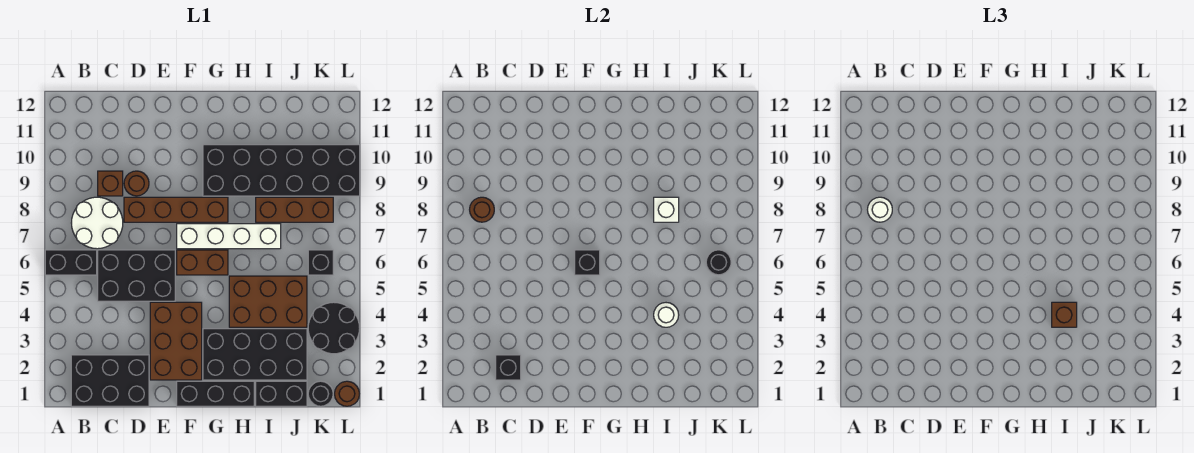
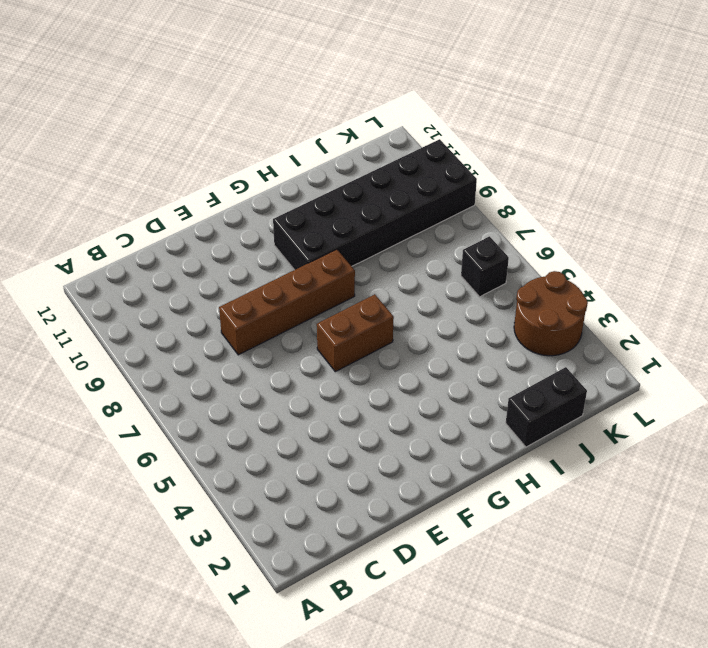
brown round brick K3:L4 level 1 -> black round brick K3:L4 level 1
none -> black brick A6:B6 level 1
none -> black brick B1:D2 level 1
none -> white round brick B7:C8 level 1

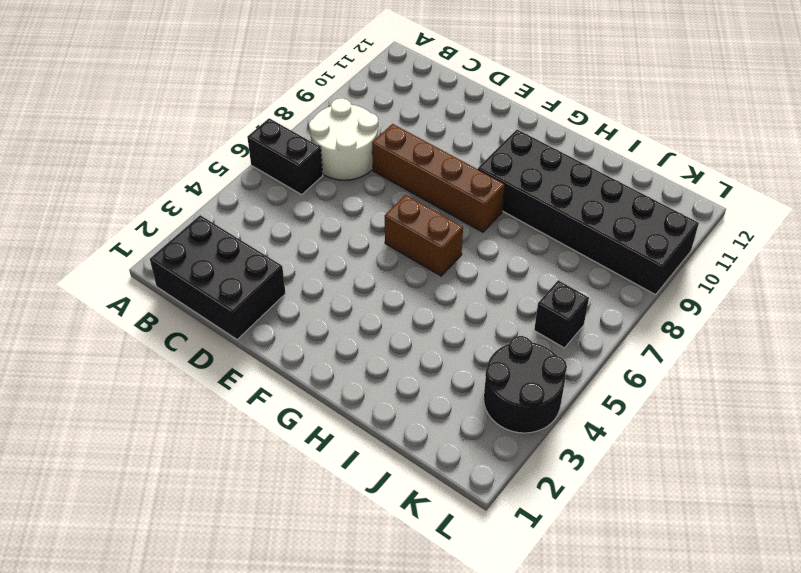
none -> black brick C5:E6 level 1
none -> brown brick C9 level 1
none -> brown round brick D9 level 1

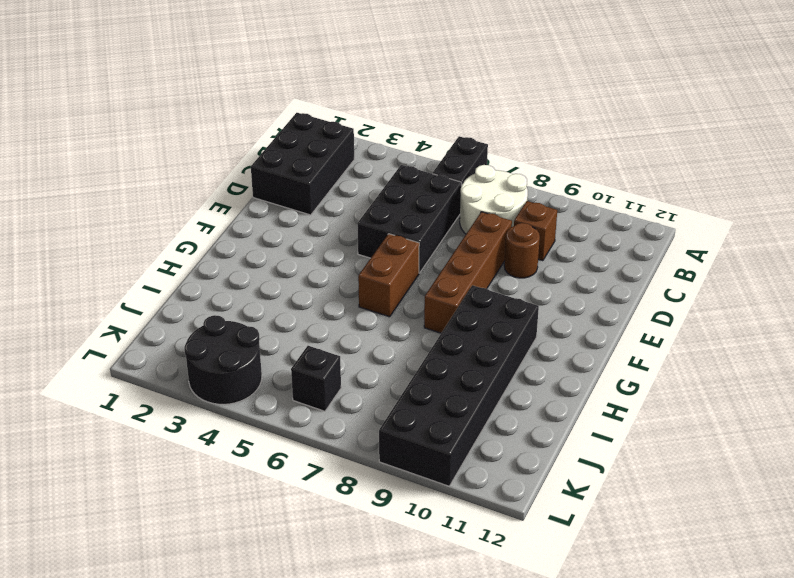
none -> brown brick E2:F4 level 1
none -> black brick F1:H1 level 1
none -> white brick F7:I7 level 1

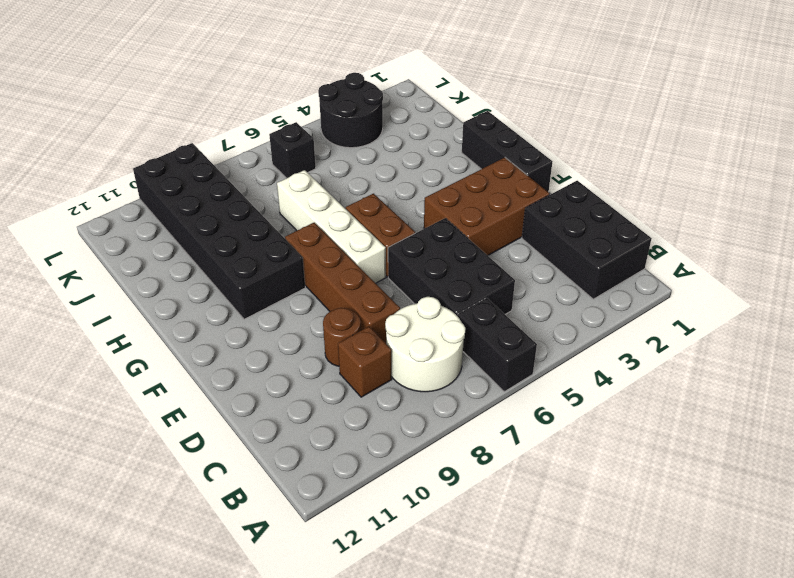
none -> black brick G2:J3 level 1
none -> brown brick H4:J5 level 1
none -> black brick I1:J1 level 1

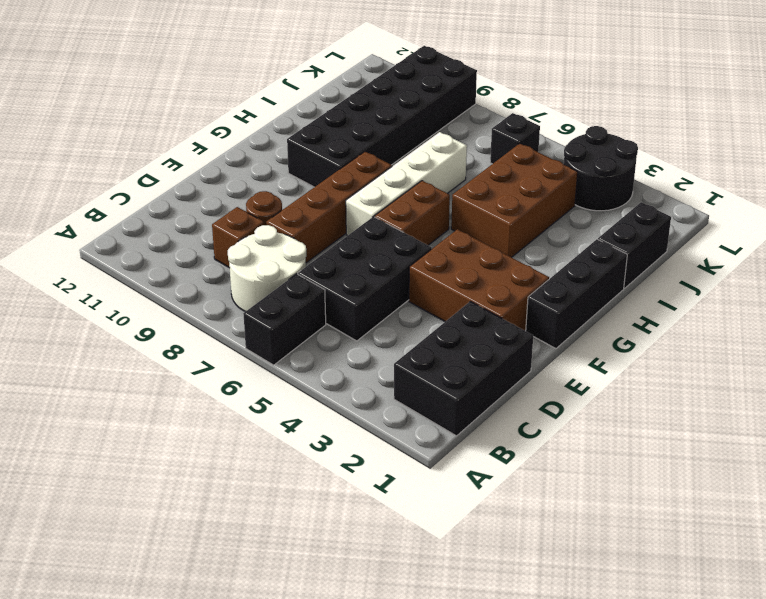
none -> black brick G2:J3 level 1
none -> brown brick I8:K8 level 1
none -> black round brick K1 level 1

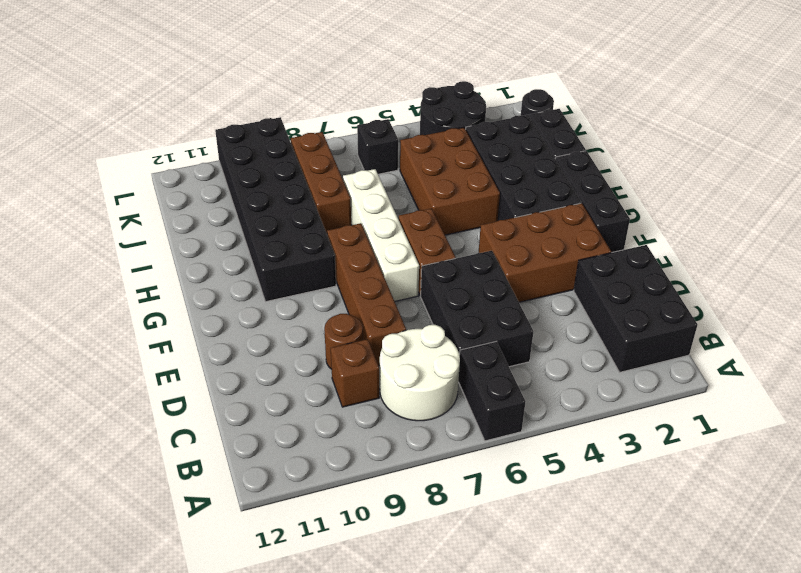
none -> brown round brick L1 level 1
none -> brown round brick B8 level 2
none -> black brick C2 level 2

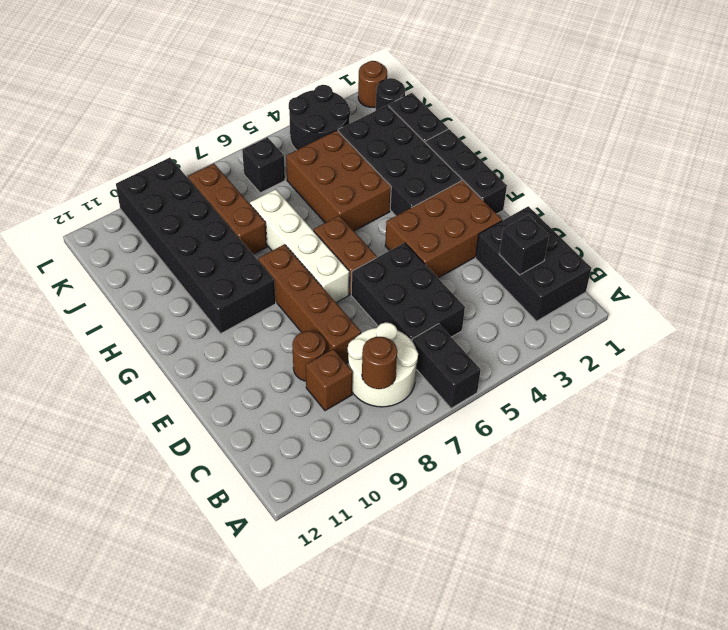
none -> black brick F6 level 2
none -> white round brick I4 level 2
none -> white brick I8 level 2

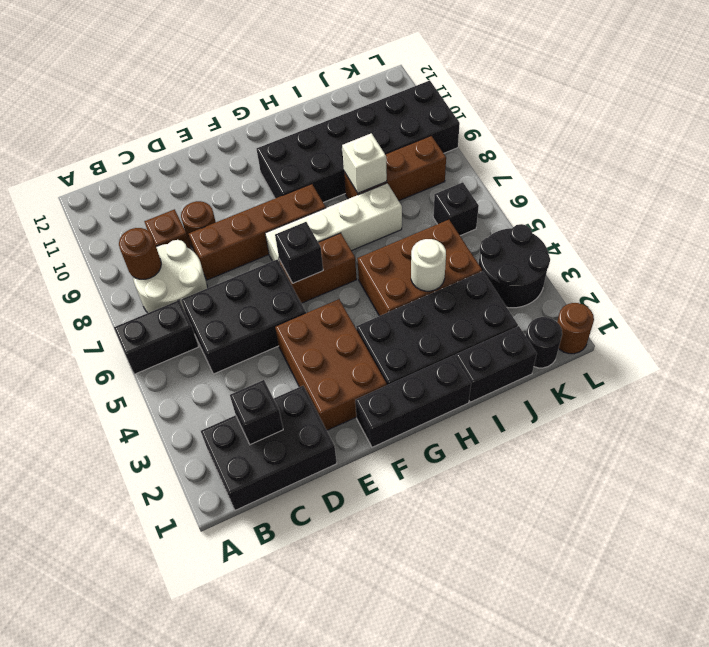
none -> black round brick K6 level 2
none -> white round brick B8 level 3
none -> brown brick I4 level 3

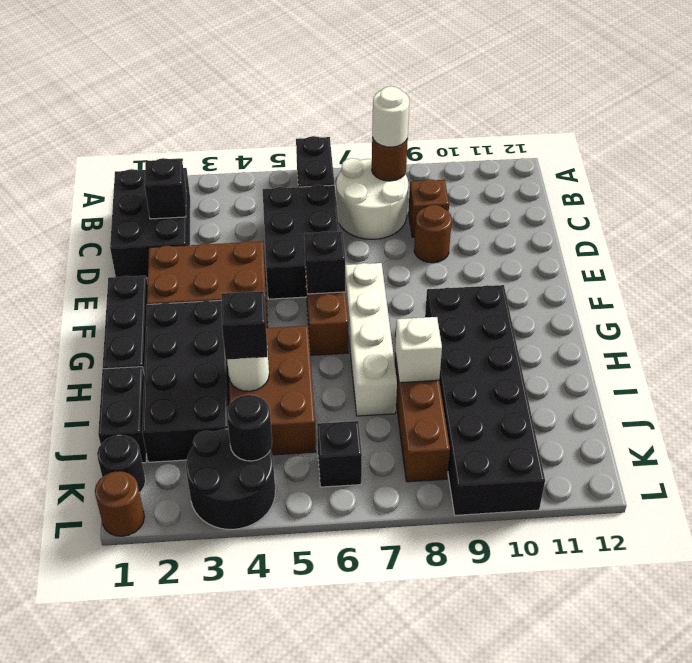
black brick I4 level 3 -> brown brick I4 level 3
black round brick K4 level 2 -> black round brick K6 level 2
none -> brown brick D8:G8 level 1

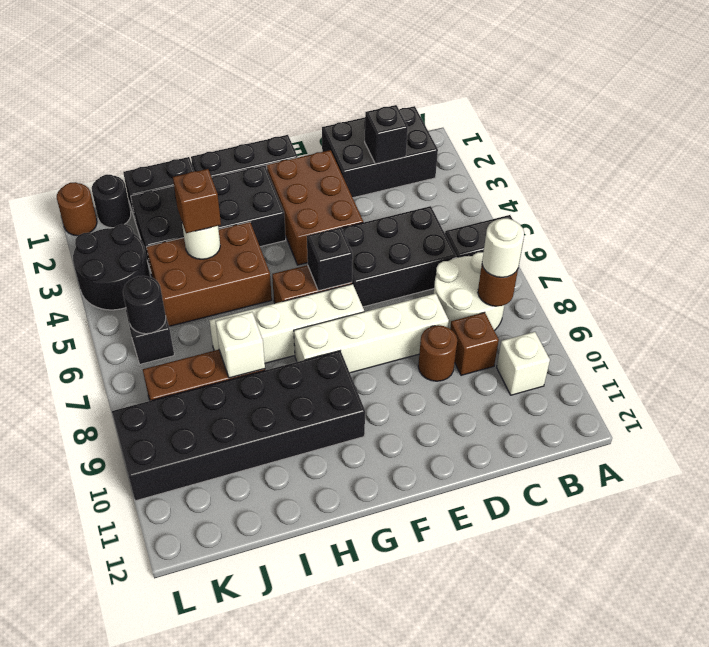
white brick B10 level 1 -> none
white brick D8:G8 level 1 -> brown brick D8:G8 level 1

